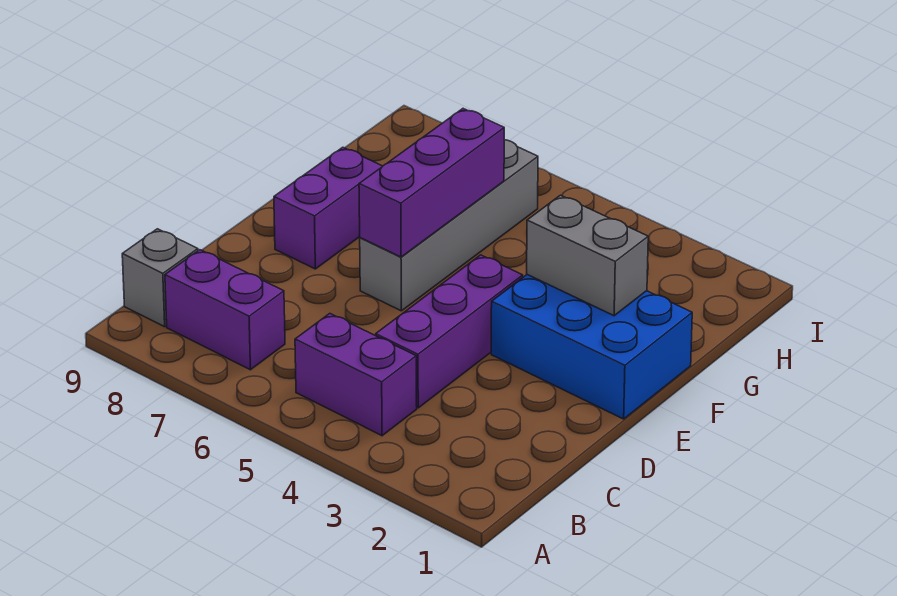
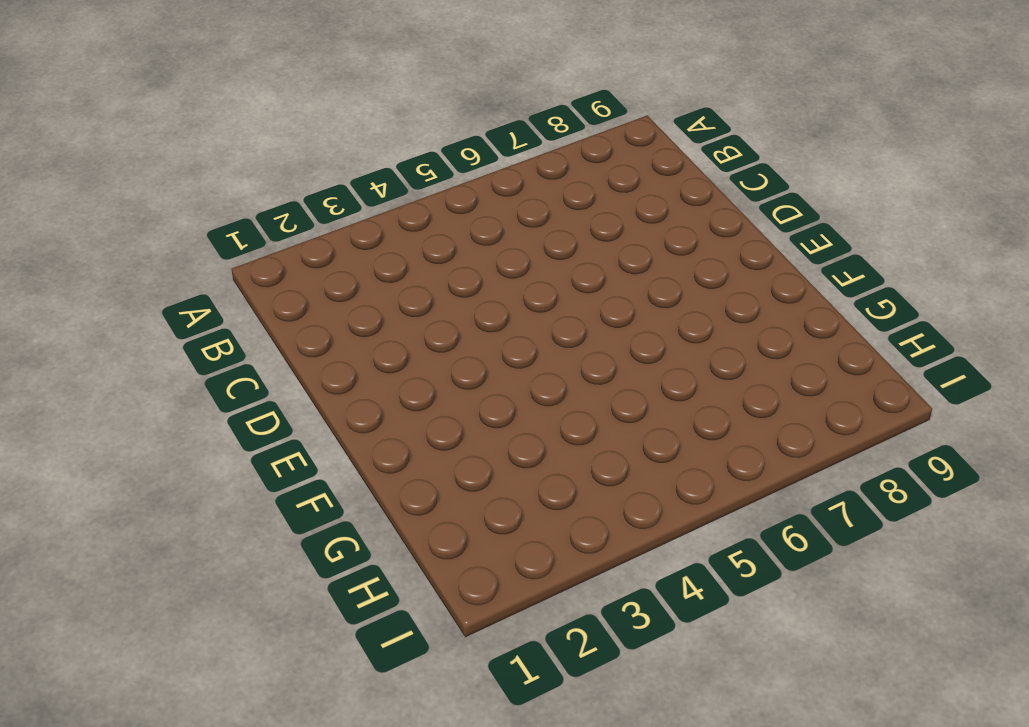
none -> purple brick B4:B5 level 1
none -> purple brick B7:B8 level 1

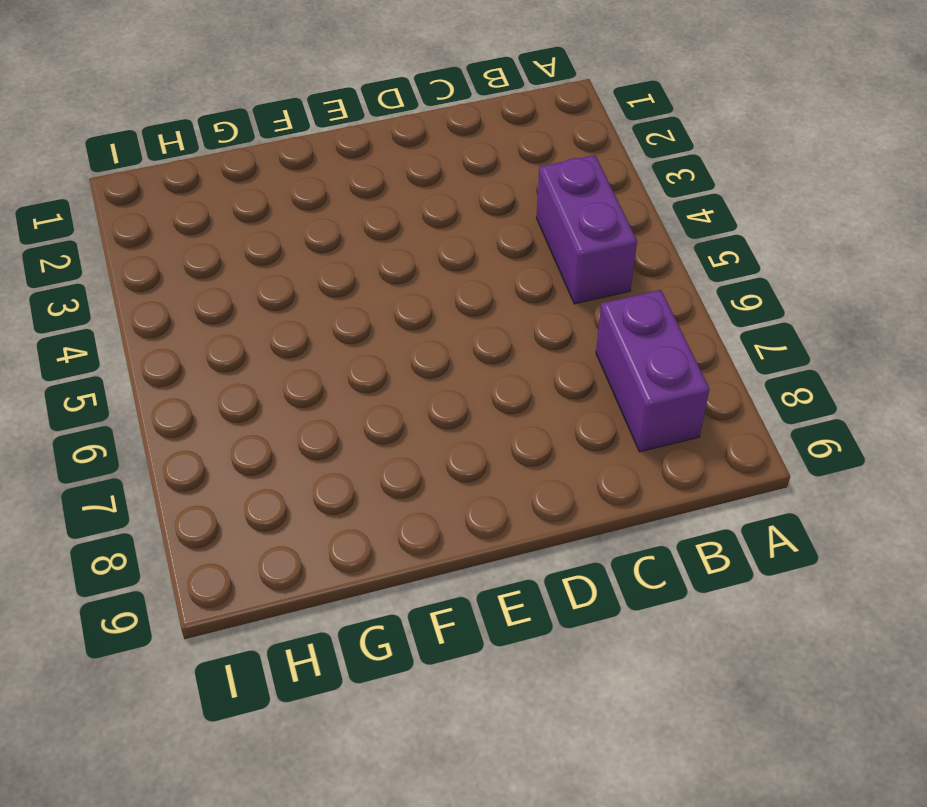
none -> grey brick B9 level 1
none -> purple brick C4:E4 level 1

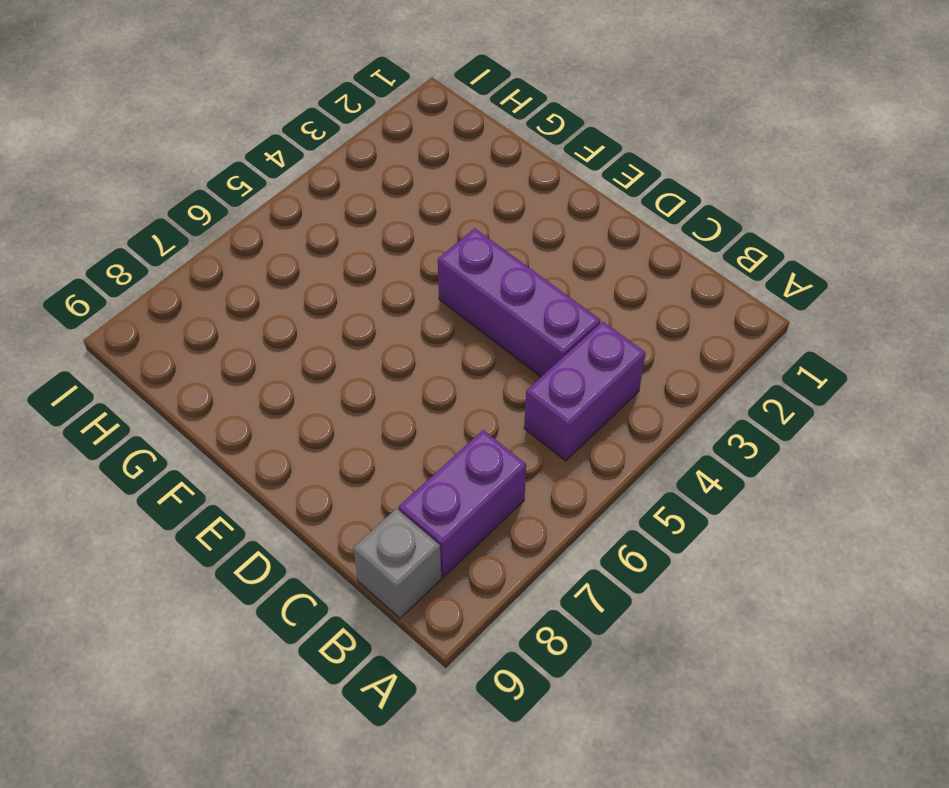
none -> blue brick E1:F3 level 1
none -> grey brick E6:H6 level 1

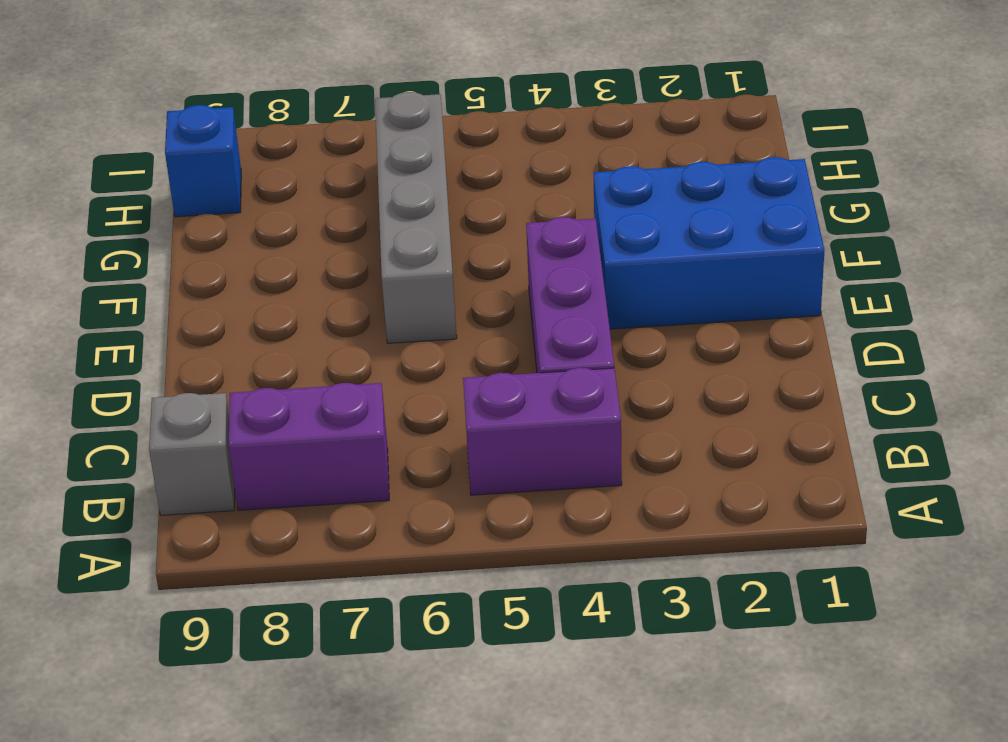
blue brick H9 level 1 -> none
none -> purple brick E8:F8 level 1
none -> purple brick E6:G6 level 2

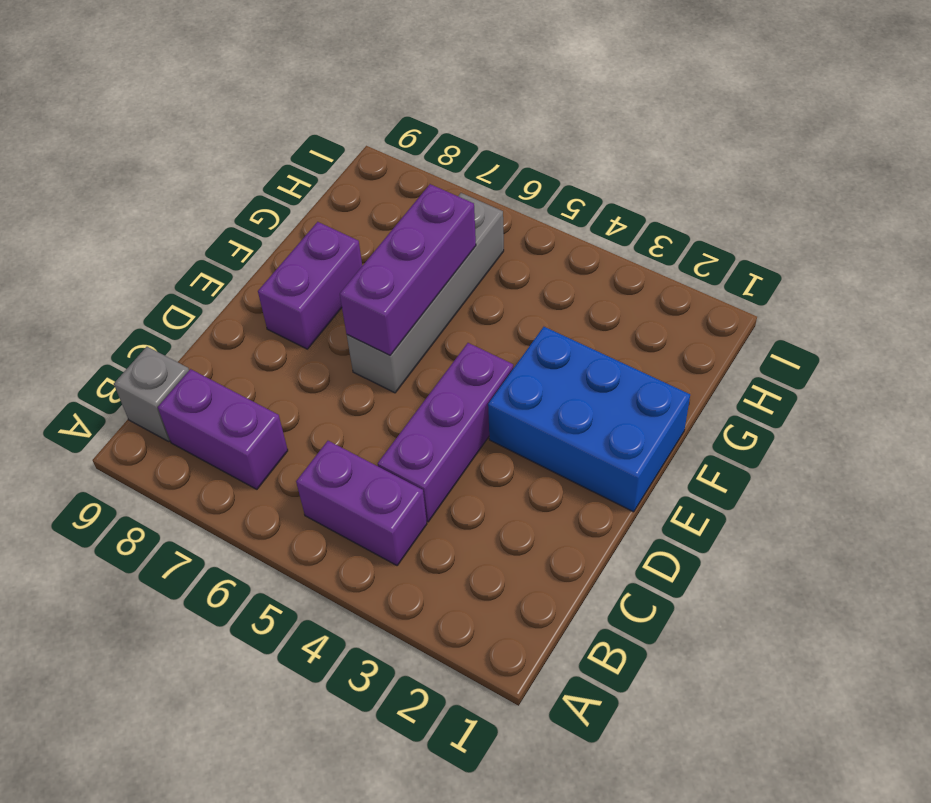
none -> grey brick F2:F3 level 2

